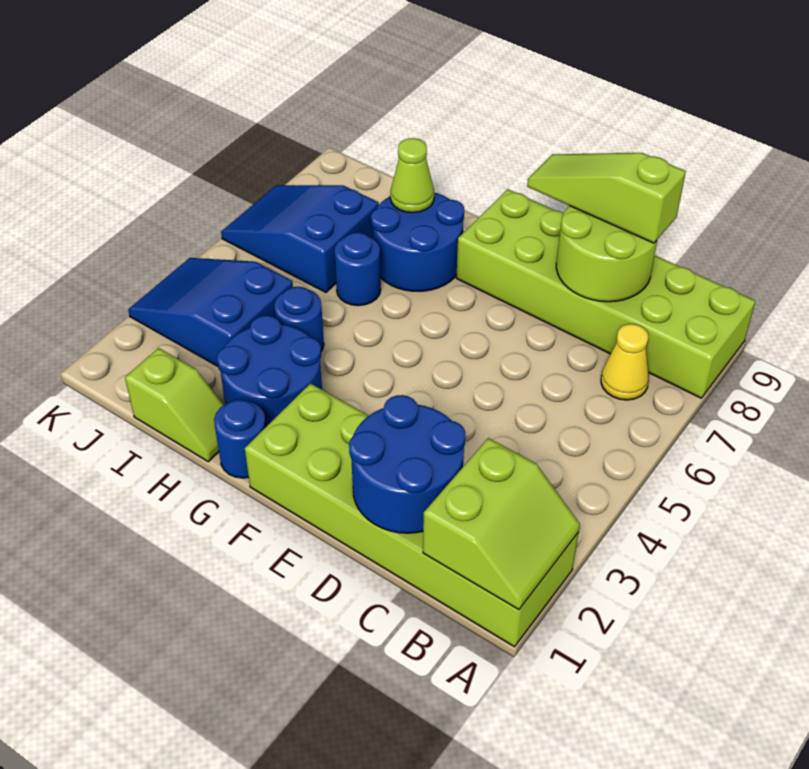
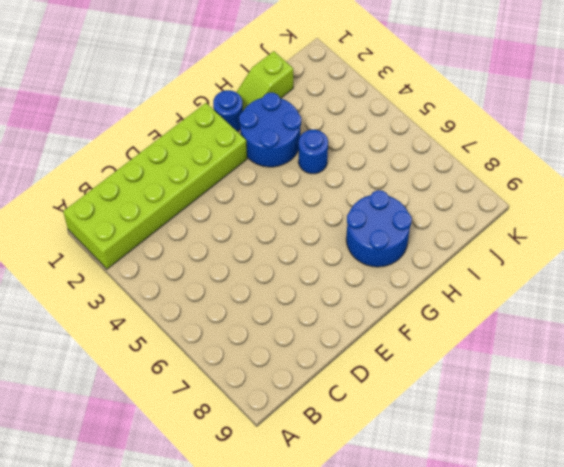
none -> lime brick A8:F9 level 1
none -> yellow cone B7 level 1
none -> blue round brick H6 level 1

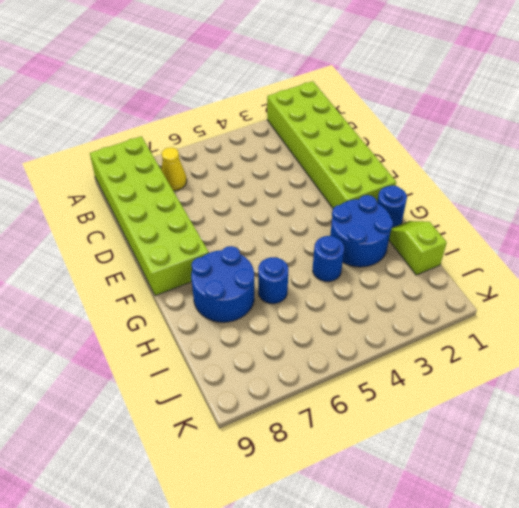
none -> blue slope I3:K4 level 1 top I
none -> blue slope I6:K7 level 1 top I
none -> lime slope A1:B2 level 2 top B

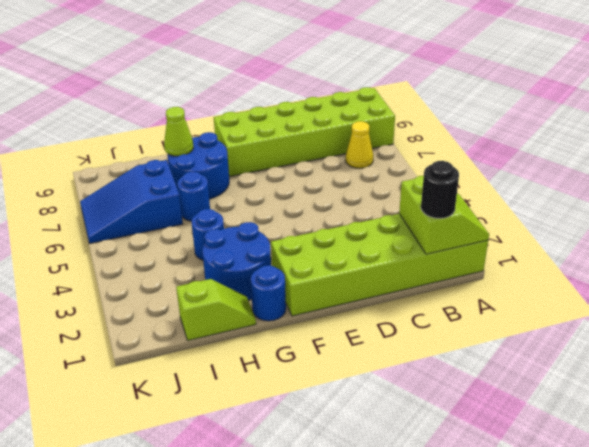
black round brick B1 level 3 -> none
none -> blue slope I3:K4 level 1 top I
none -> blue round brick C1:D2 level 2
none -> lime round brick C8:D9 level 2

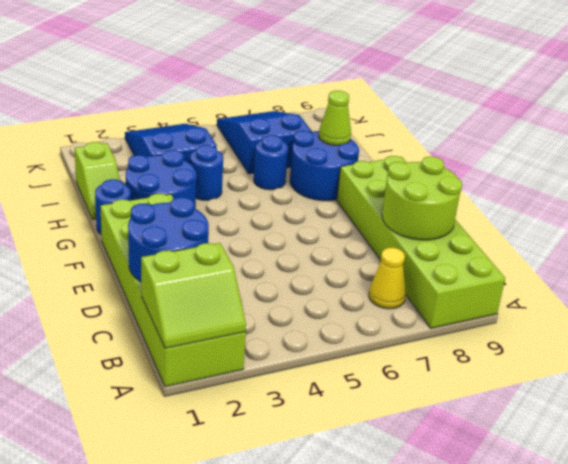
none -> lime slope C9:E9 level 3 top C

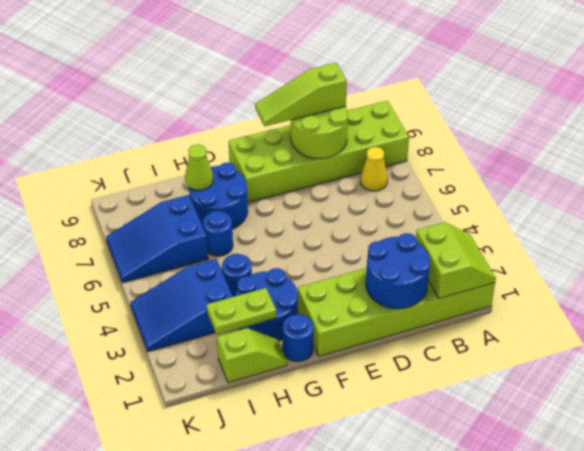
lime plate H2:I2 level 2 -> none

